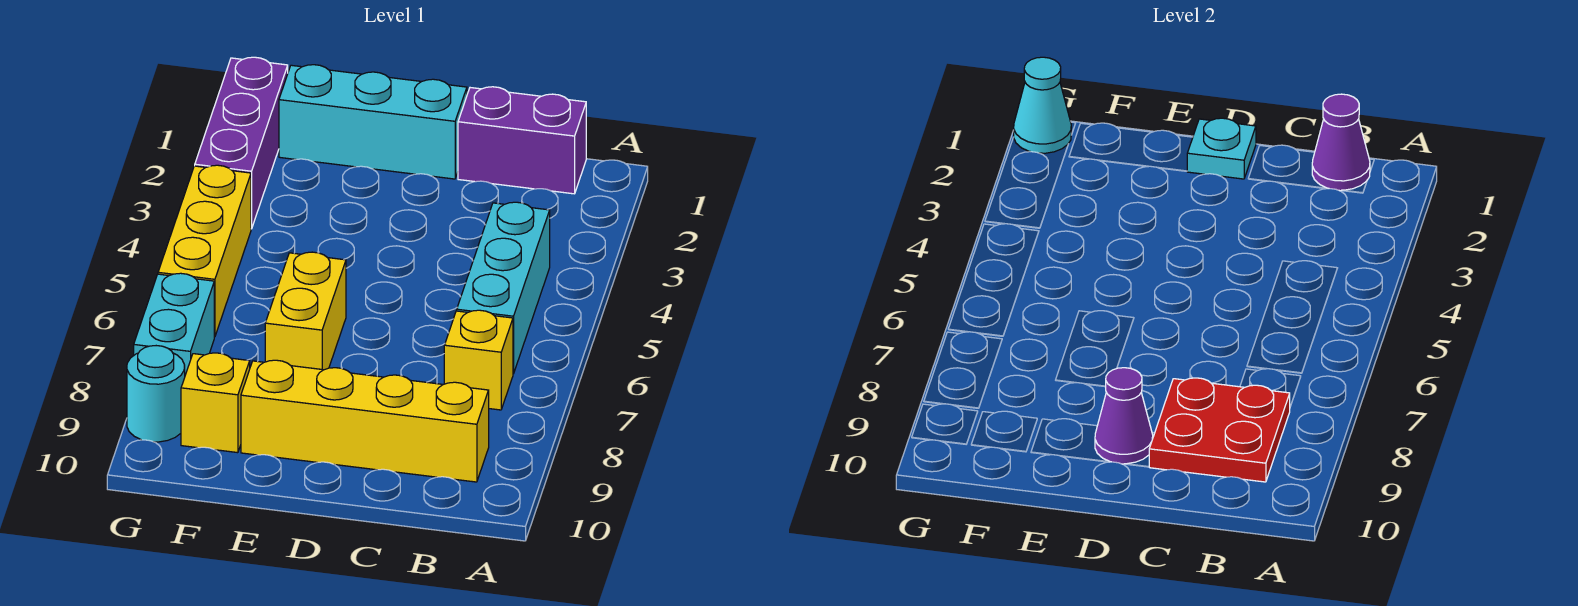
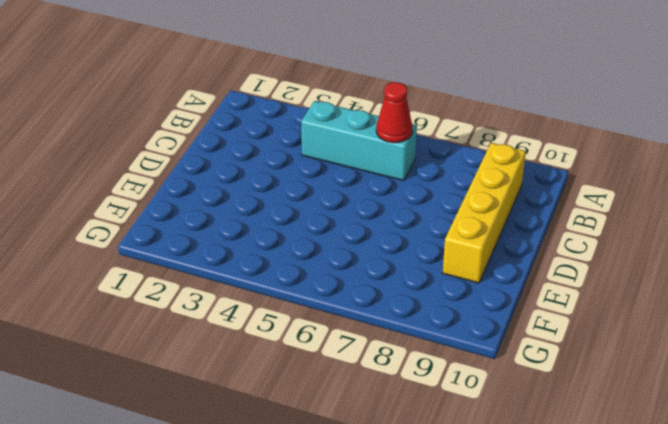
red cone B6 level 2 -> none
none -> purple brick B1:C1 level 1
none -> yellow brick B7 level 1
none -> cyan brick D1:F1 level 1

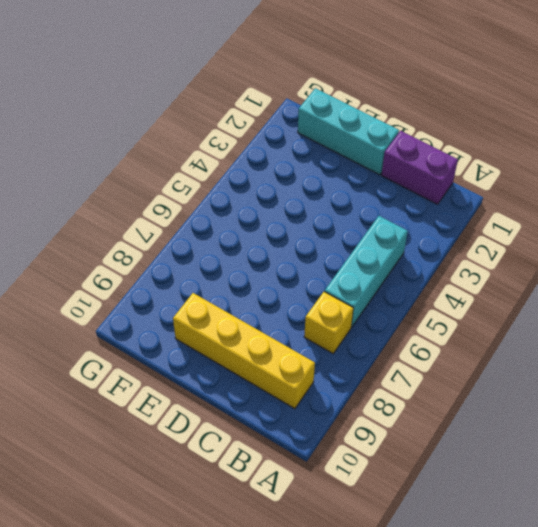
none -> yellow brick E6:E7 level 1
none -> yellow brick F9 level 1
none -> purple brick G1:G3 level 1

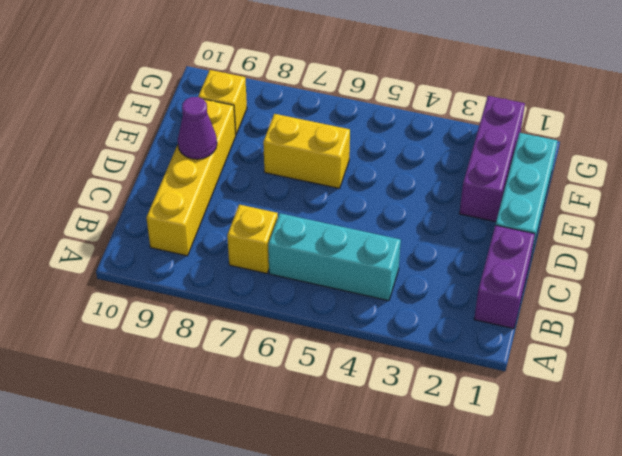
purple brick E2:G2 level 1 -> purple brick G1:G3 level 1
none -> yellow brick G4:G6 level 1
none -> cyan brick G7:G8 level 1
none -> cyan round brick G9 level 1

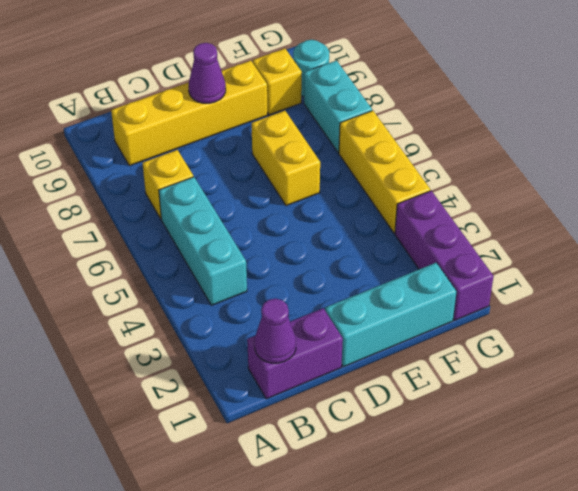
none -> red plate B8:C9 level 2
none -> cyan plate D1 level 2
none -> cyan cone G1 level 2

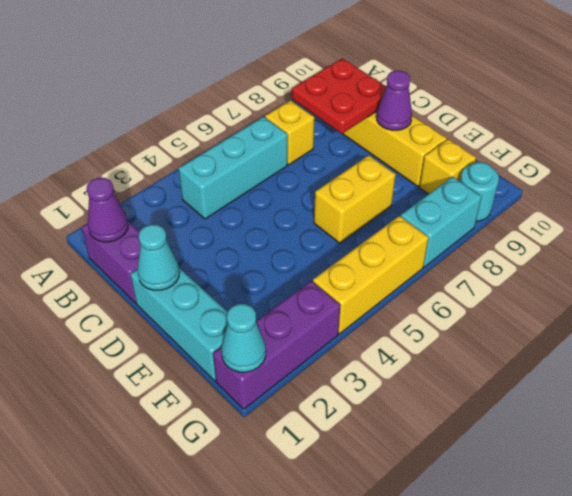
cyan cone D1 level 2 -> cyan plate D1 level 2

